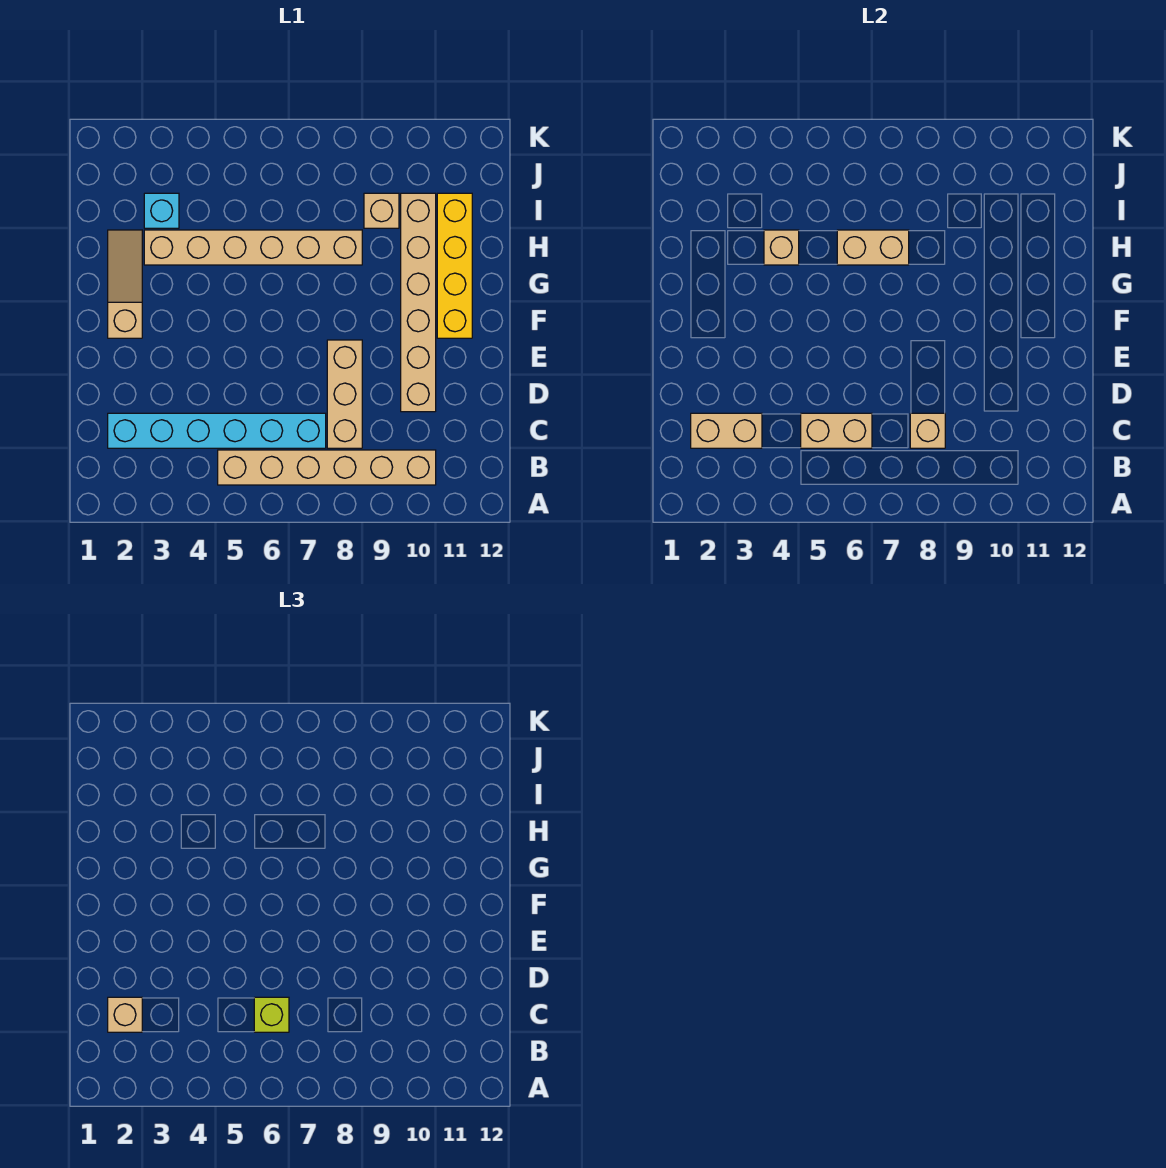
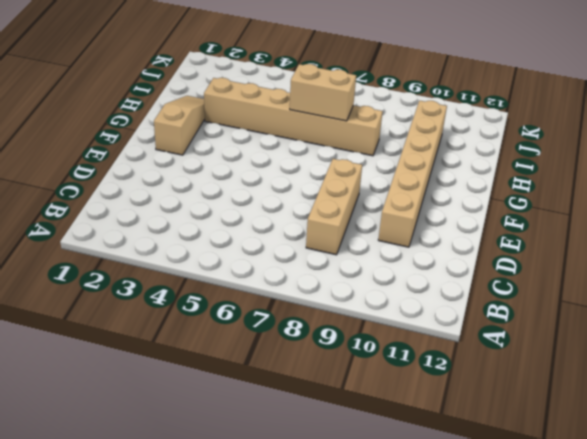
none -> tan brick B5:B10 level 1
none -> cyan brick C2:C7 level 1
none -> yellow brick F11:I11 level 1

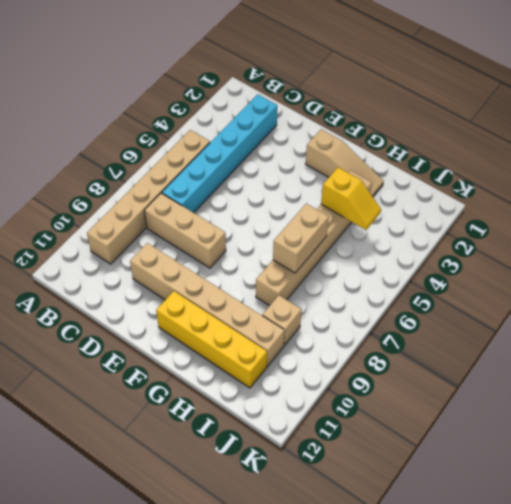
yellow slope H4:I4 level 2 top H -> tan brick H4 level 2
none -> cyan brick I3 level 1
none -> tan brick C2:C3 level 2
none -> tan brick C5:C6 level 2

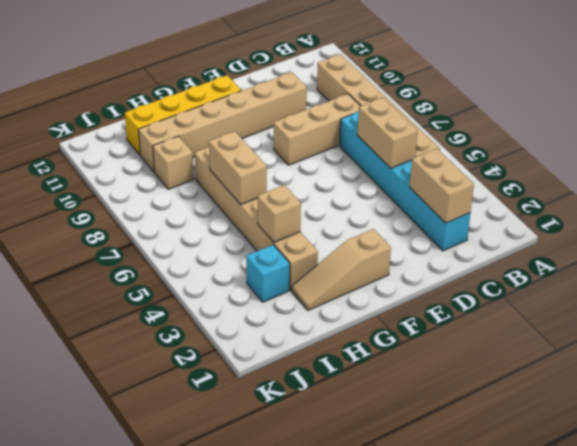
none -> tan brick C8 level 2
none -> tan brick C2 level 3
none -> lime brick C6 level 3

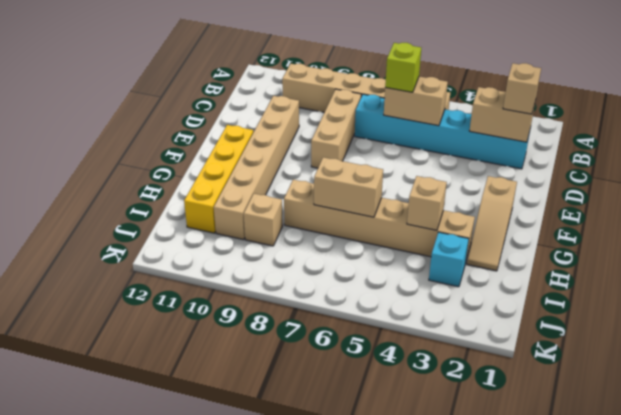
none -> tan brick C8 level 2

